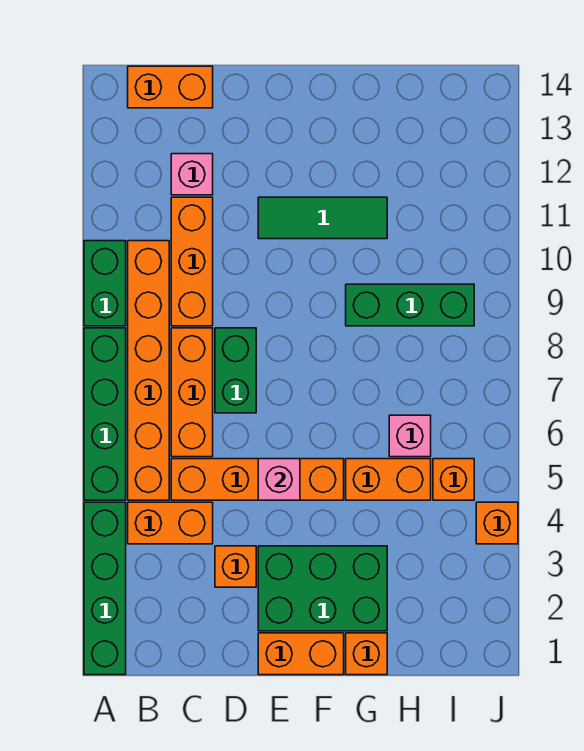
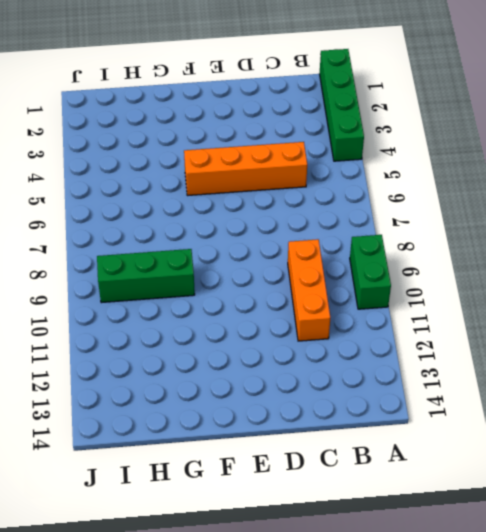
none -> green brick A5:A8 level 1
none -> orange brick B4:C4 level 1
none -> orange brick B5:B10 level 1

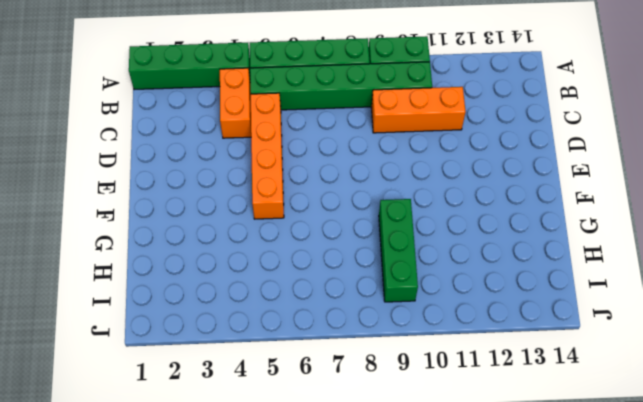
green brick B5:B10 level 1 -> orange brick B5:B10 level 1
none -> orange brick B14:C14 level 1
none -> orange brick C6:C8 level 1
none -> pink brick C12 level 1

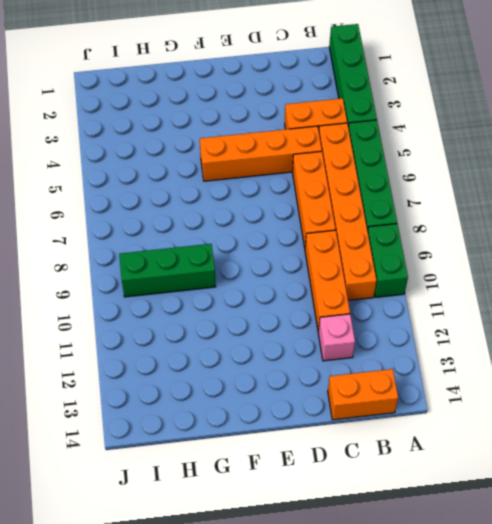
none -> orange brick D3 level 1
none -> green brick D7:D8 level 1
none -> orange brick E1:F1 level 1

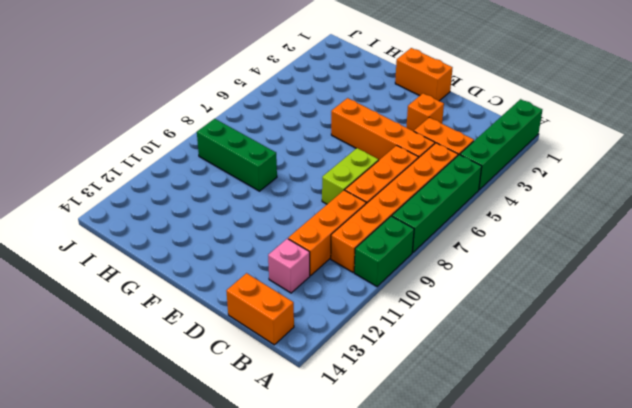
lime brick D7:D8 level 1 -> green brick D7:D8 level 1
none -> green brick E2:G3 level 1
none -> green tile E11:G11 level 1
none -> orange brick G1 level 1

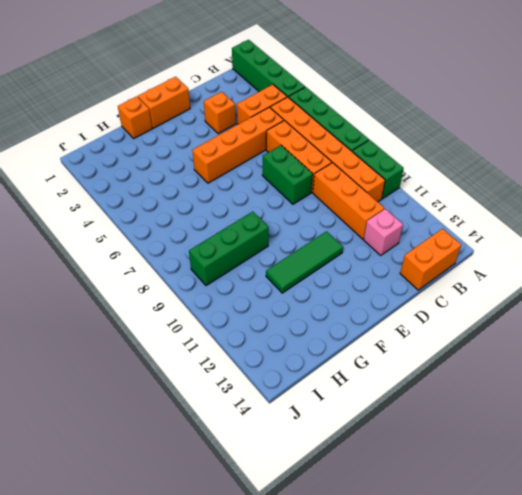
none -> green brick E2:G3 level 1
none -> orange brick G5:H5 level 1
none -> pink brick H6 level 1

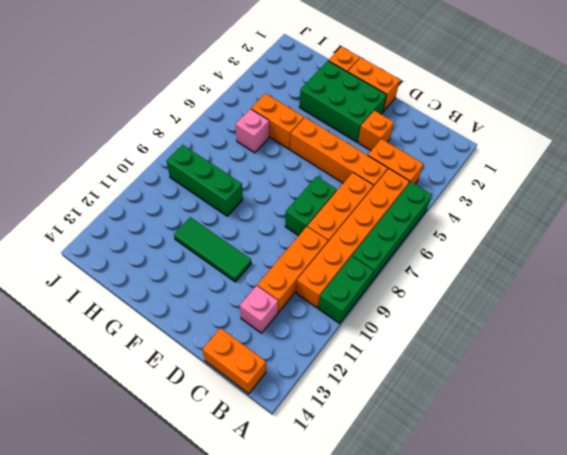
none -> green brick A1:A4 level 1
none -> orange brick I5 level 1
none -> orange brick J4 level 1

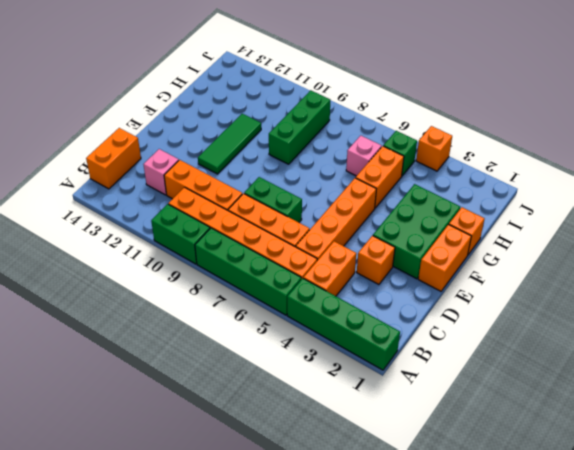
green brick I5 level 1 -> orange brick I5 level 1
none -> pink brick E5 level 2

